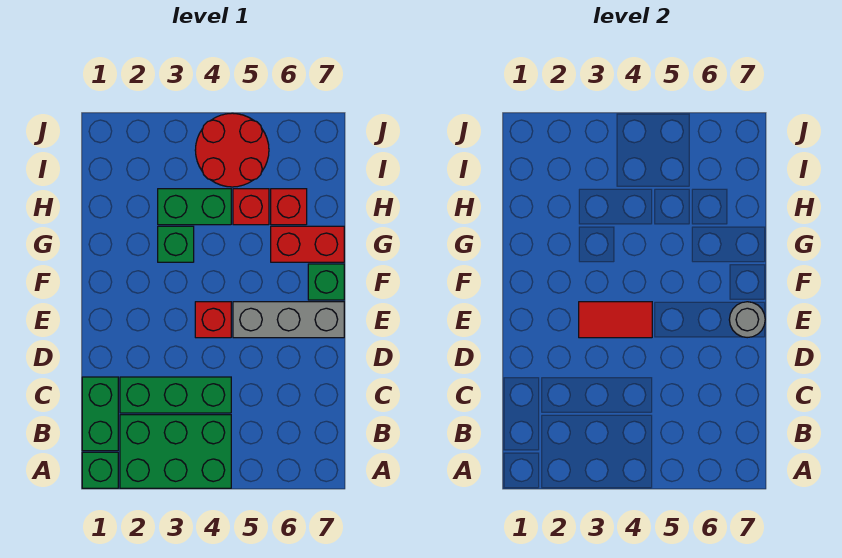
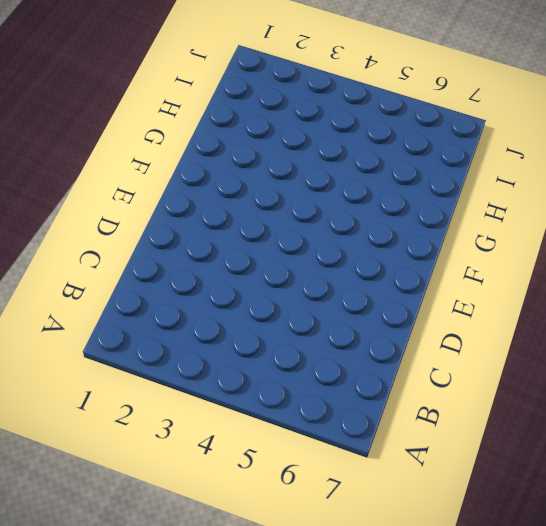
none -> green brick A1 level 1
none -> green brick A2:B4 level 1
none -> green brick B1:C1 level 1

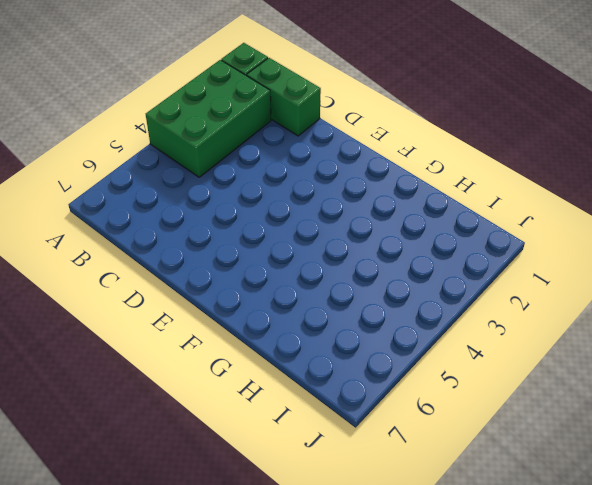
none -> green brick C2:C4 level 1
none -> red brick E4 level 1
none -> grey brick E5:E7 level 1

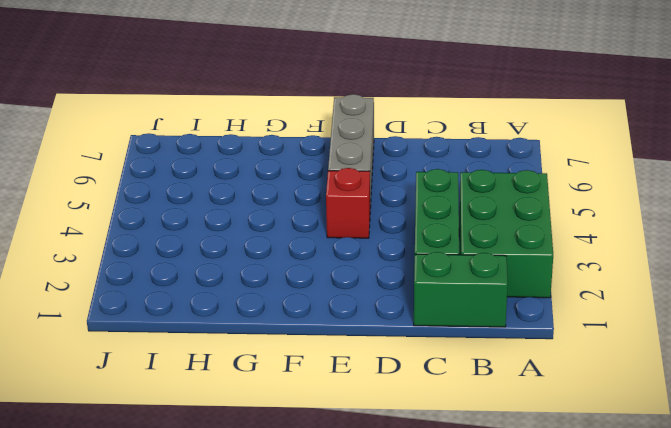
none -> green brick A1 level 1
none -> green brick F7 level 1
none -> green brick G3 level 1

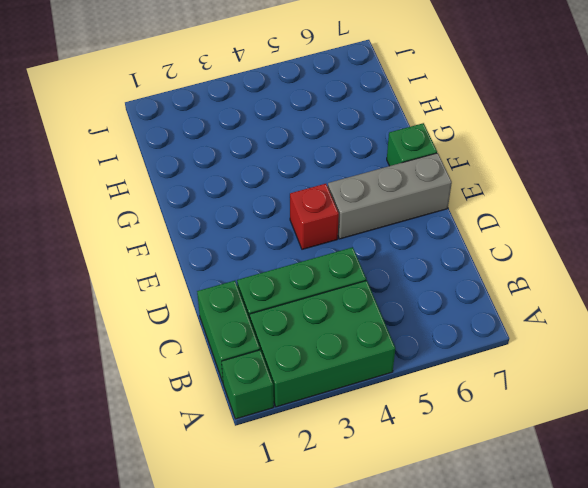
none -> green brick G3 level 1
none -> red brick G6:G7 level 1
none -> green brick H3:H4 level 1

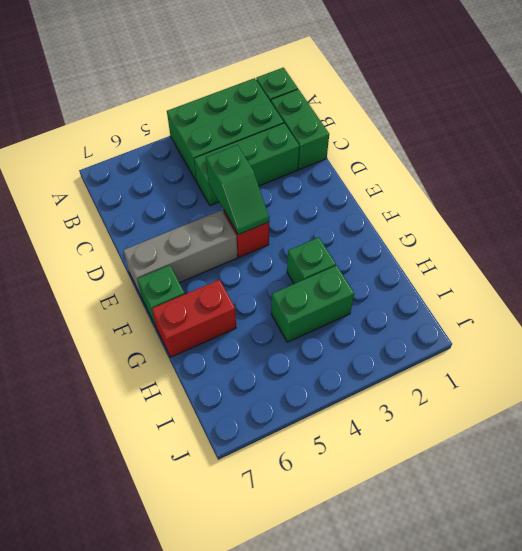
green slope D4:E4 level 2 top D -> red tile E3:E4 level 2
none -> red brick H5 level 1
none -> red brick H6 level 1
none -> red round brick I4:J5 level 1

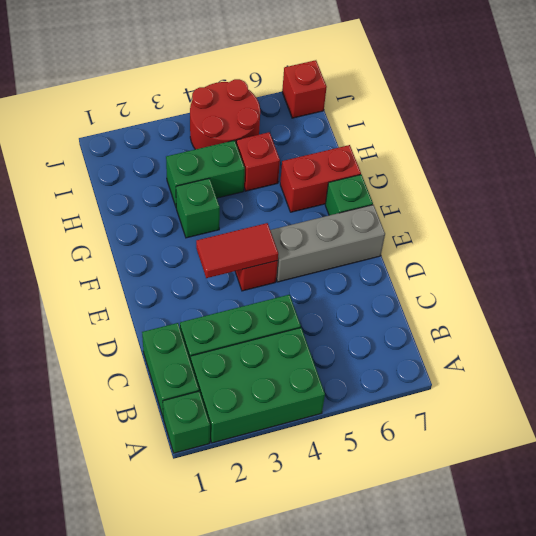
red brick J7 level 1 -> red brick H6 level 1
none -> grey round brick E7 level 2

